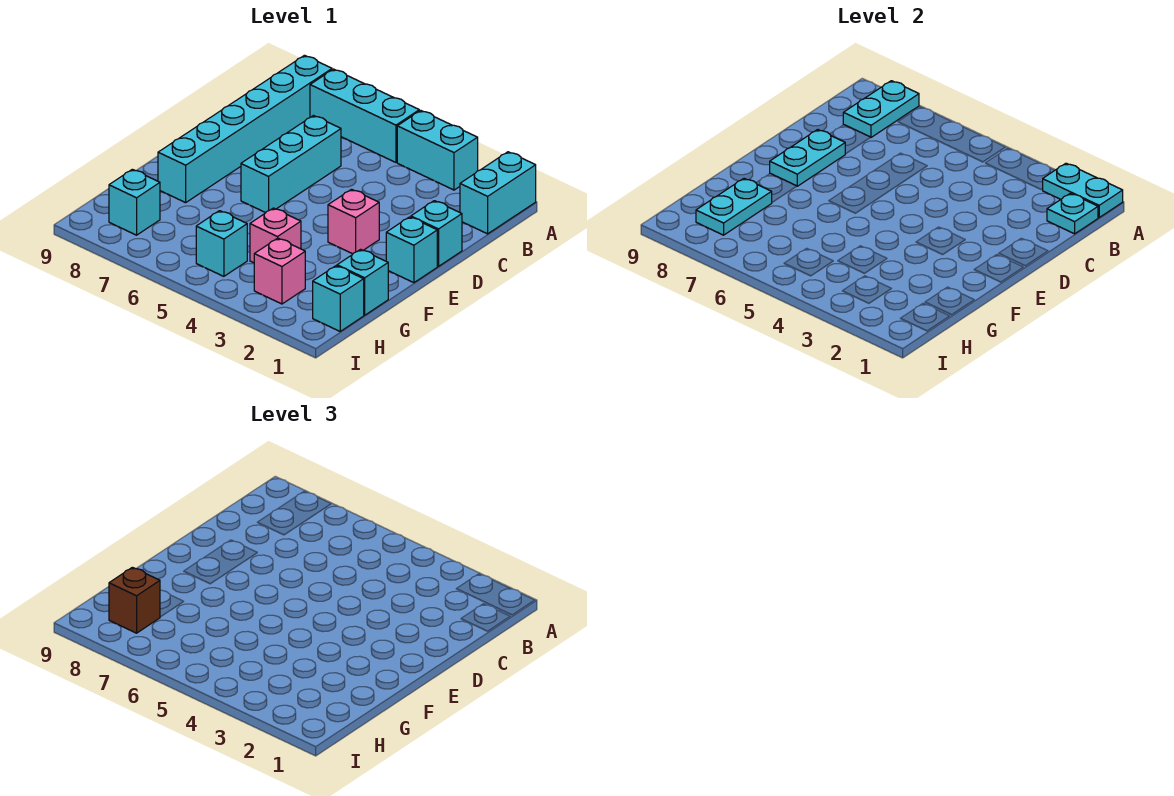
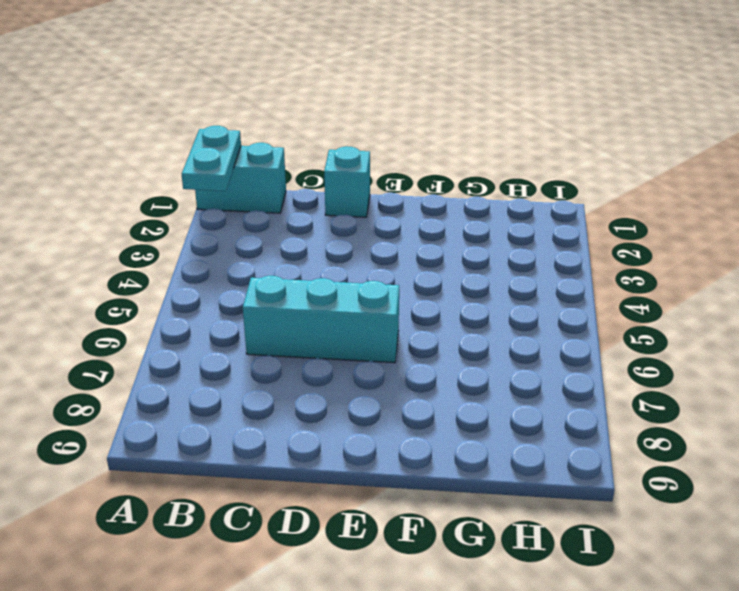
none -> cyan brick A3:A4 level 1
none -> cyan brick A5:A7 level 1
none -> cyan brick A8:F8 level 1

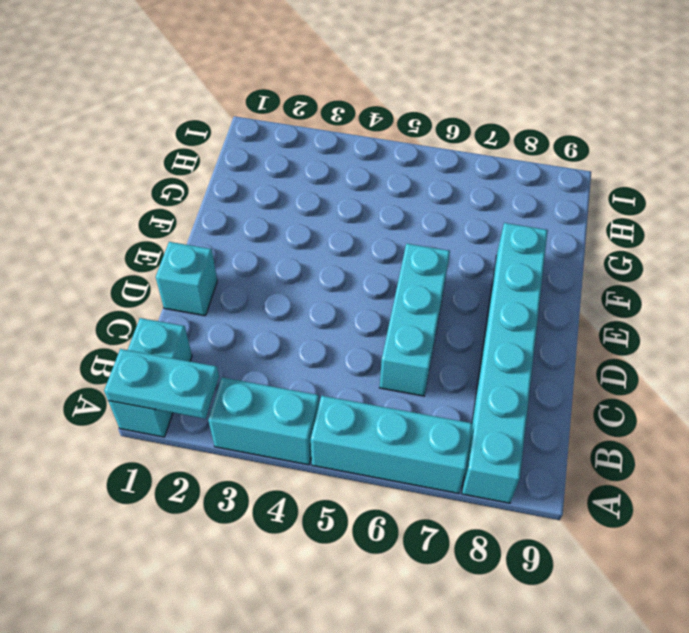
none -> cyan brick E1 level 1
none -> pink brick E3 level 1
none -> cyan brick G1 level 1

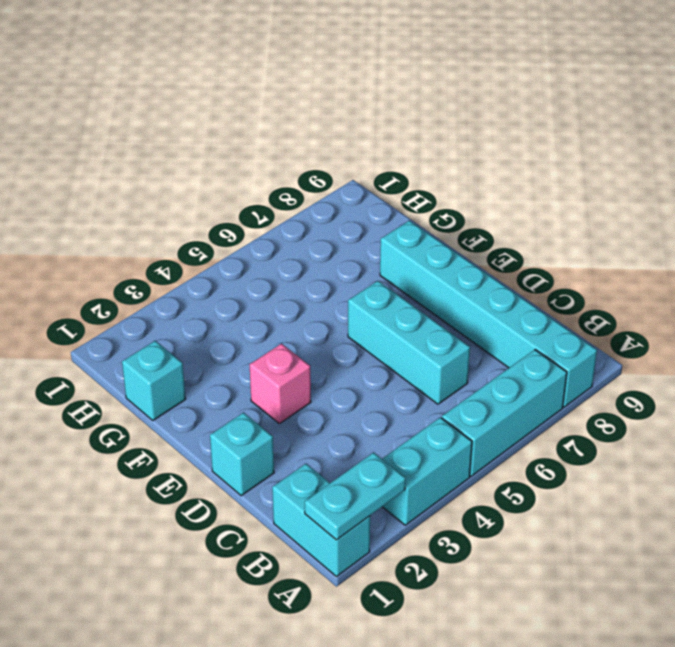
none -> cyan brick E1 level 1
none -> pink brick G4 level 1
none -> cyan brick H1 level 1

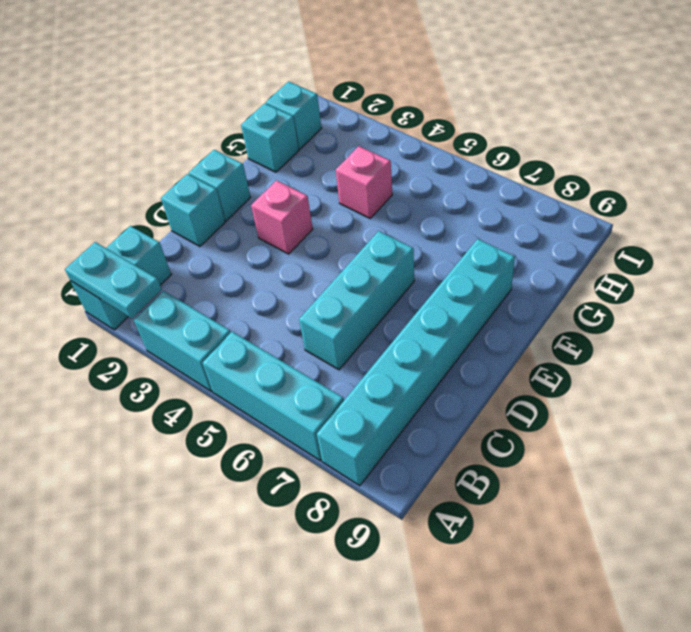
none -> pink brick H3 level 1
none -> cyan brick H5 level 1
none -> cyan brick H8 level 1

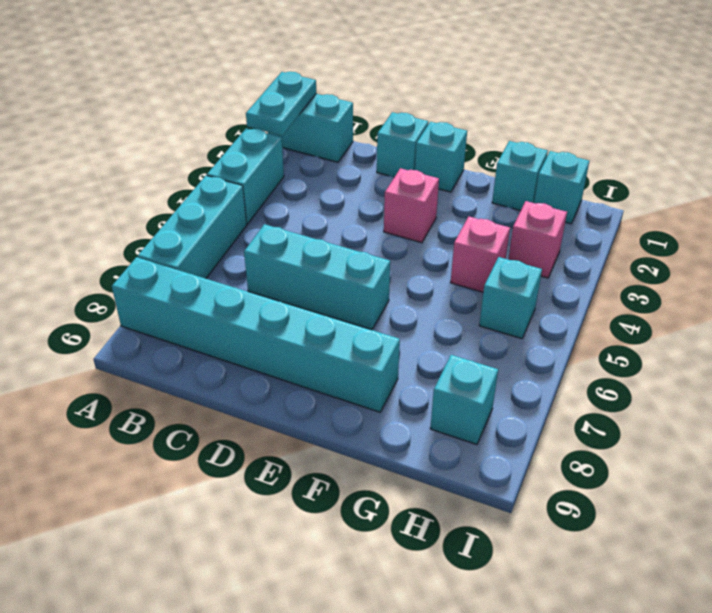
none -> cyan plate A8:B8 level 2
none -> cyan plate B1 level 2
none -> cyan plate D8:E8 level 2

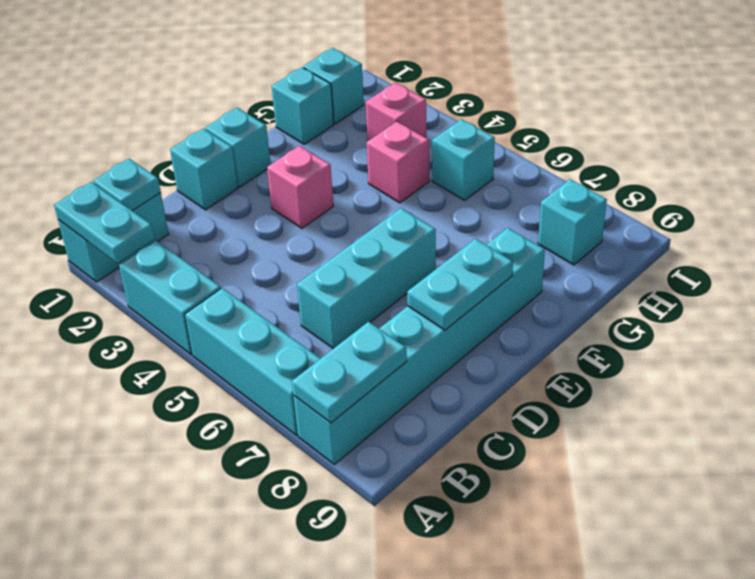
none -> cyan plate G8:H8 level 2
none -> brown brick H8 level 3

